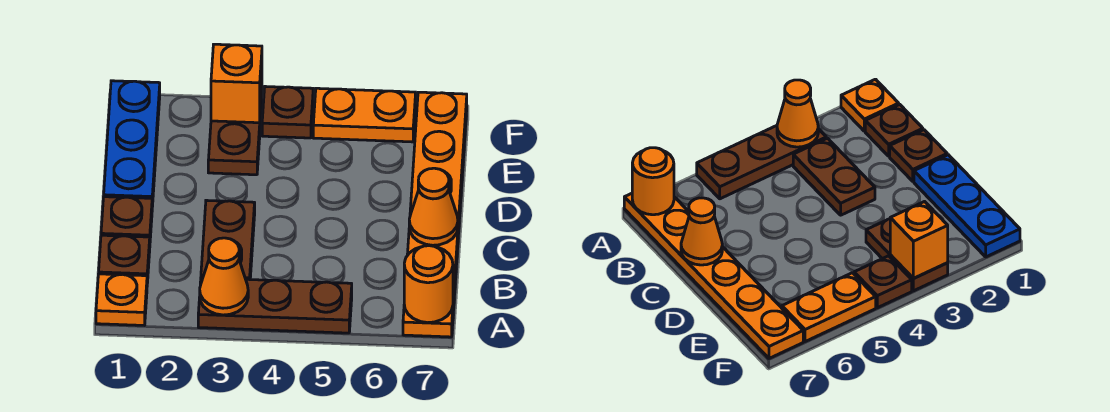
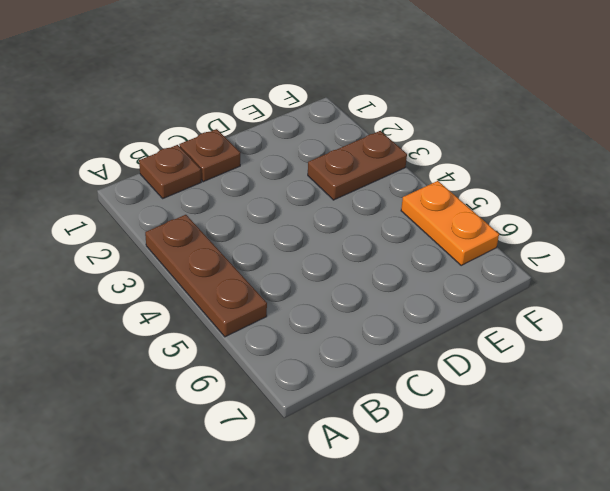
none -> orange plate A1 level 1
none -> orange plate A7:F7 level 1
none -> brown plate B3:C3 level 1

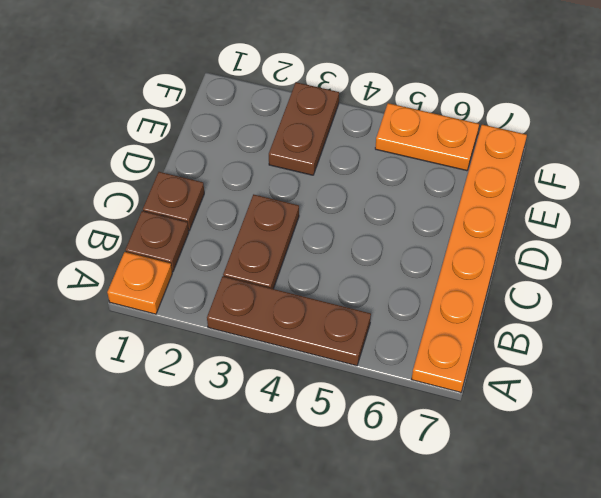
none -> blue plate D1:F1 level 1
none -> brown plate F4 level 1
none -> orange cone A3 level 2

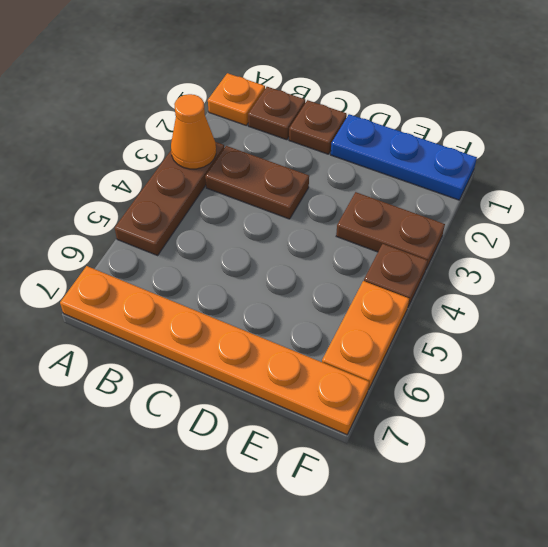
none -> orange round brick A7 level 2
none -> orange cone C7 level 2
none -> orange brick F3 level 2

